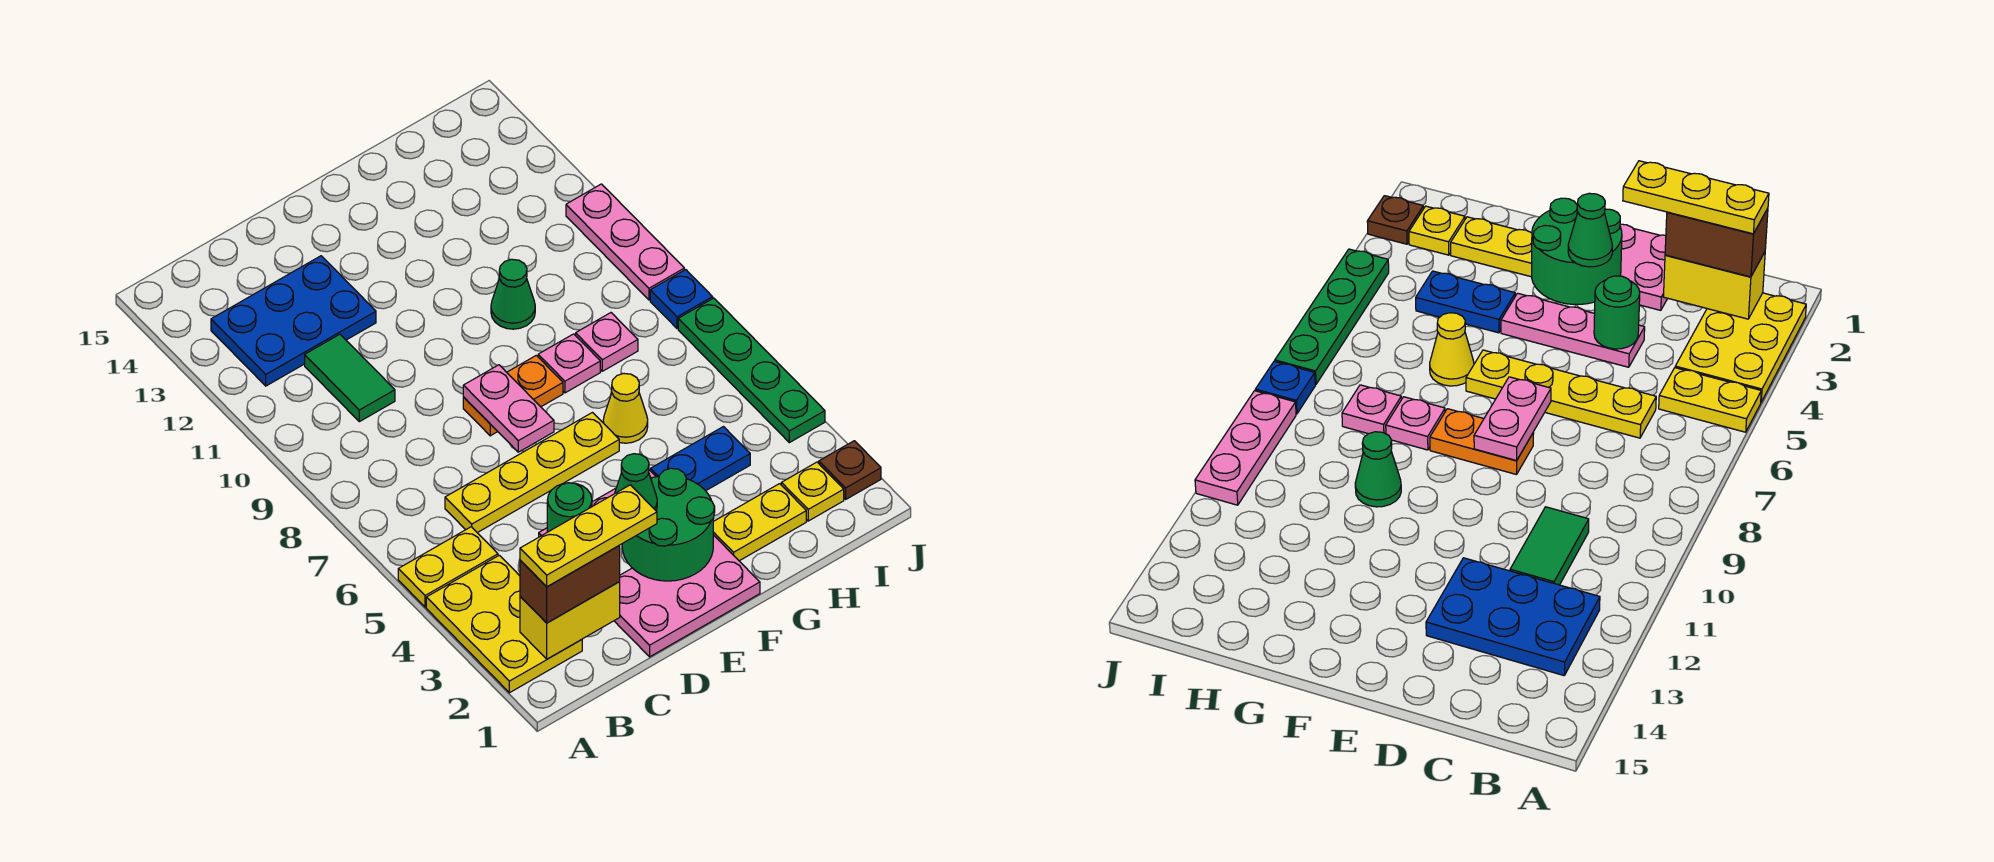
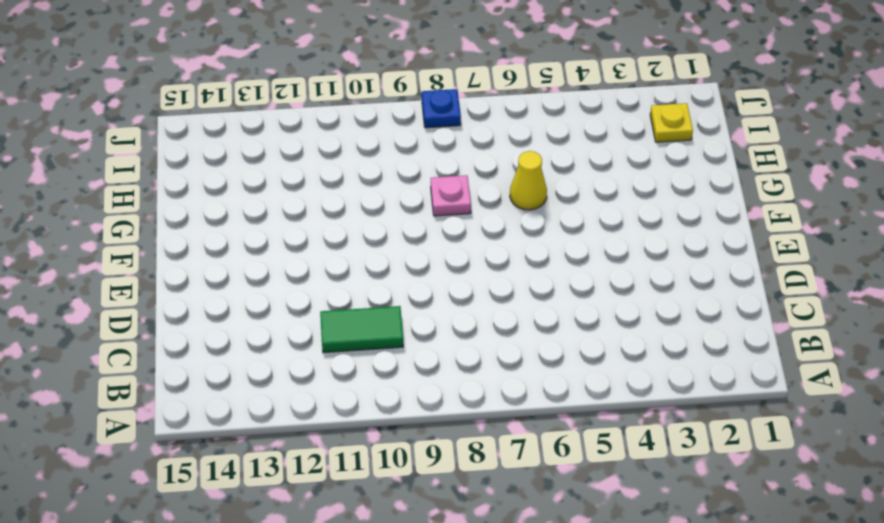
none -> yellow plate A2:B4 level 1
none -> yellow plate A5:B5 level 1
none -> blue plate B12:D13 level 1

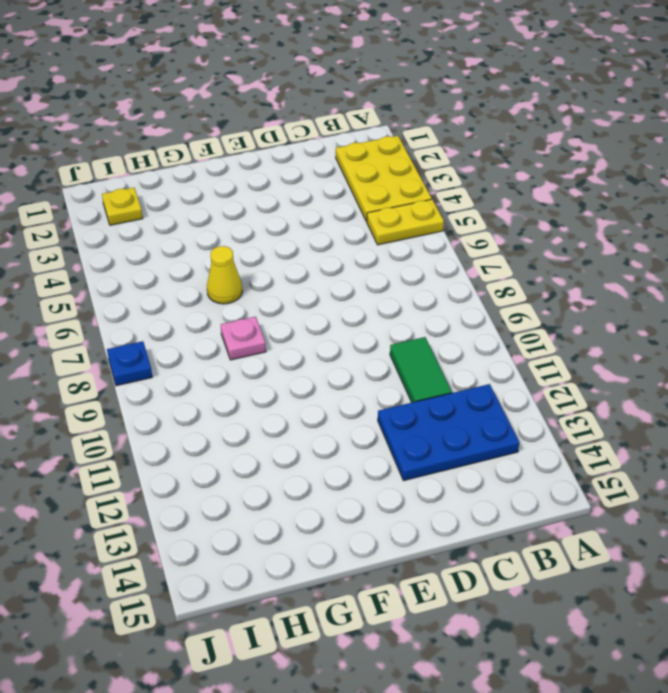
none -> yellow plate C6:F6 level 1
none -> pink plate D1:F2 level 1
none -> pink plate D4:F4 level 1

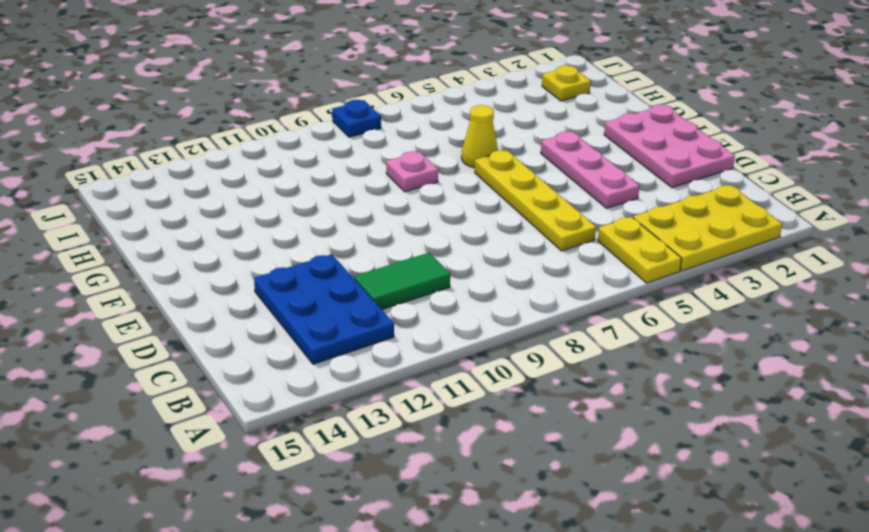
none -> orange plate E8:F8 level 1
none -> yellow plate G2:H2 level 1
none -> blue plate G4:H4 level 1

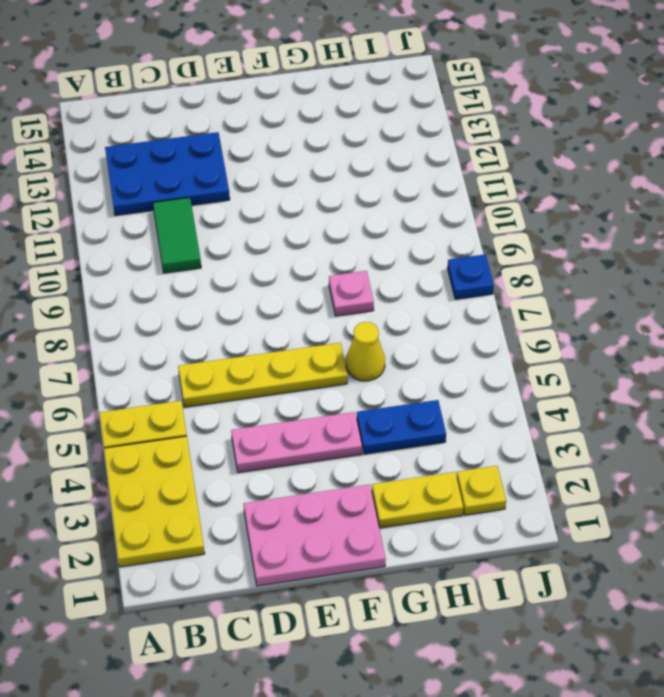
none -> orange plate E8:F8 level 1
none -> green cone G10 level 1
none -> pink plate H8 level 1

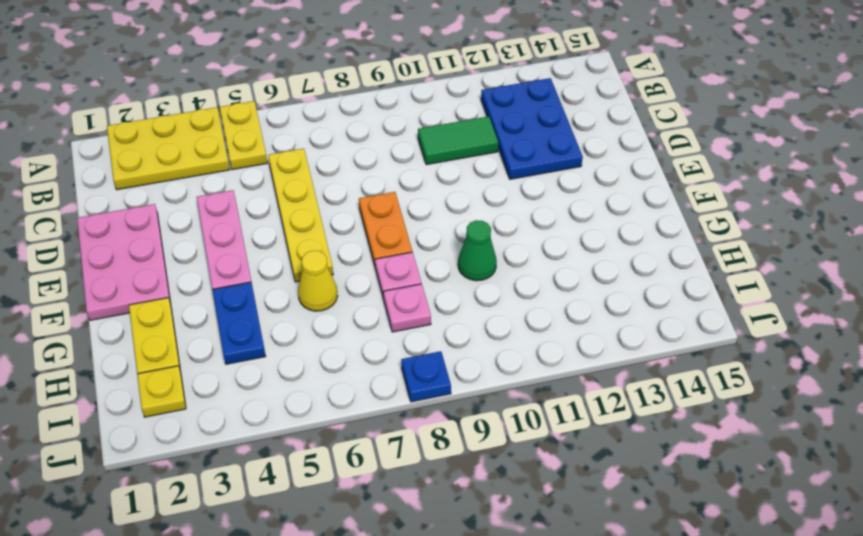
none -> brown plate J2 level 1
none -> green plate J4:J7 level 1
none -> pink plate J9:J11 level 1

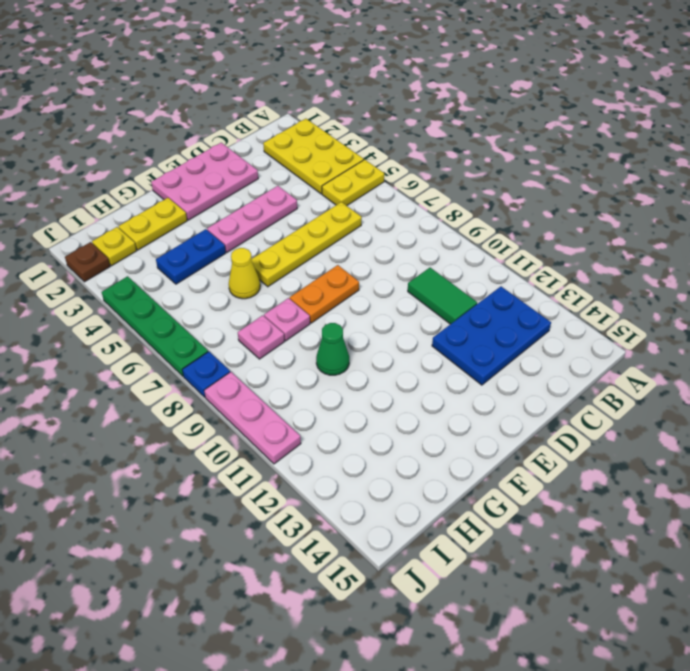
none -> yellow brick B2:C2 level 2
none -> green round brick D4 level 2
none -> green round brick E2:F3 level 2

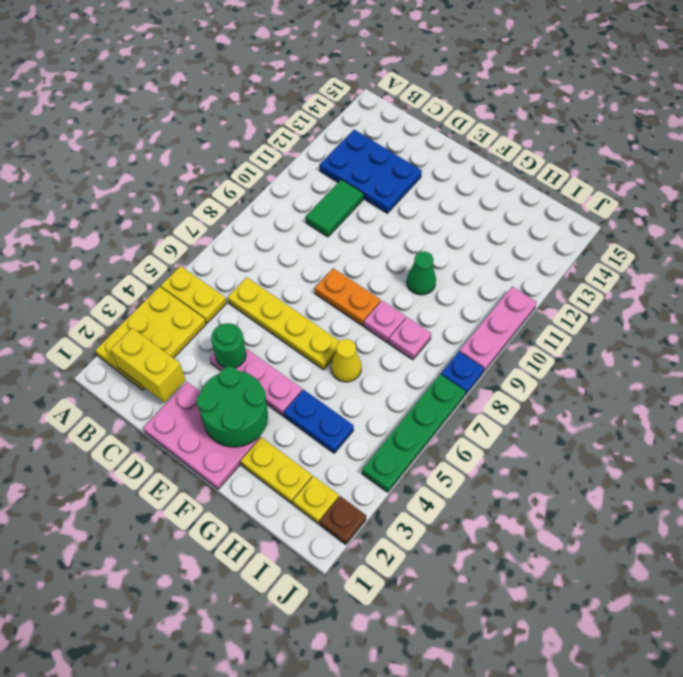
none -> pink plate E7:E8 level 2
none -> brown brick B2:C2 level 3
none -> green cone E3 level 3

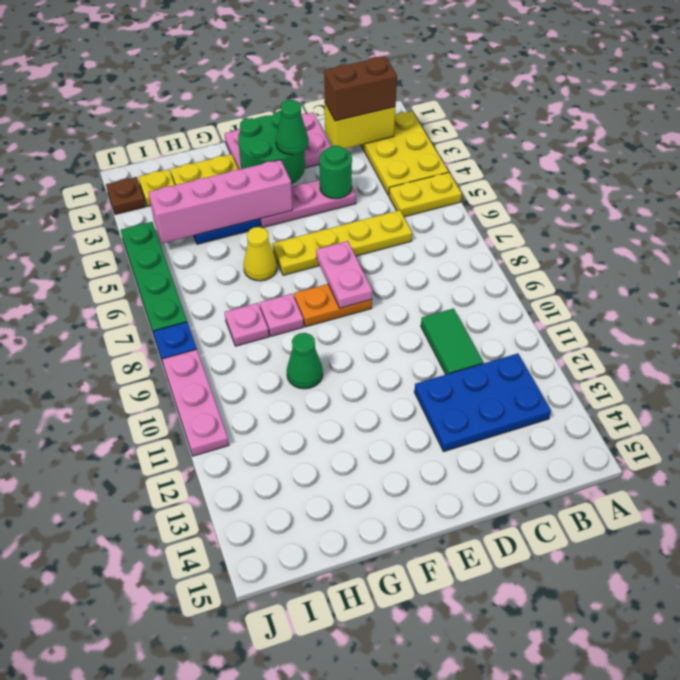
pink brick F4:I4 level 2 -> none
none -> yellow plate B2:D2 level 4

